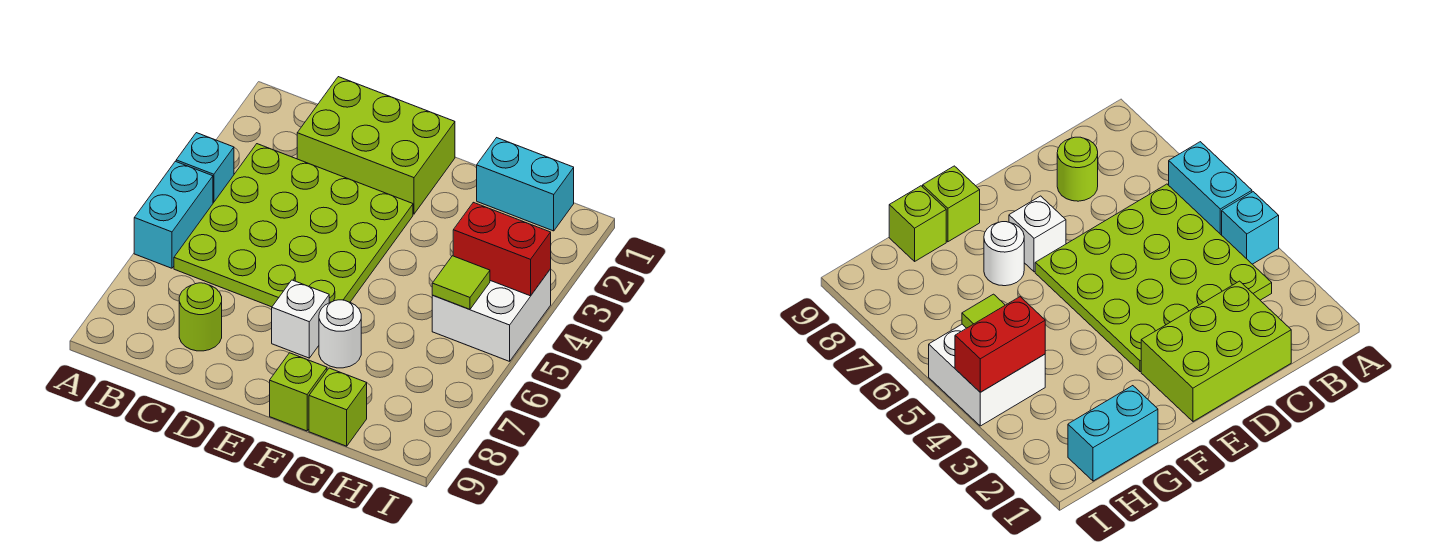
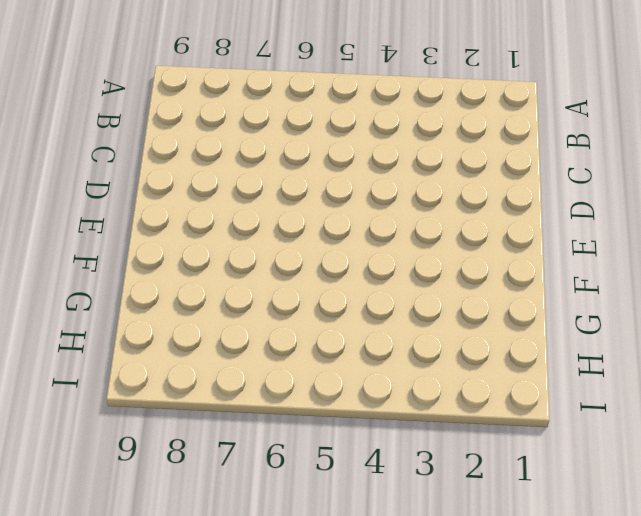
none -> cyan brick A4 level 1
none -> cyan brick A5:A6 level 1
none -> lime plate B3:E6 level 1

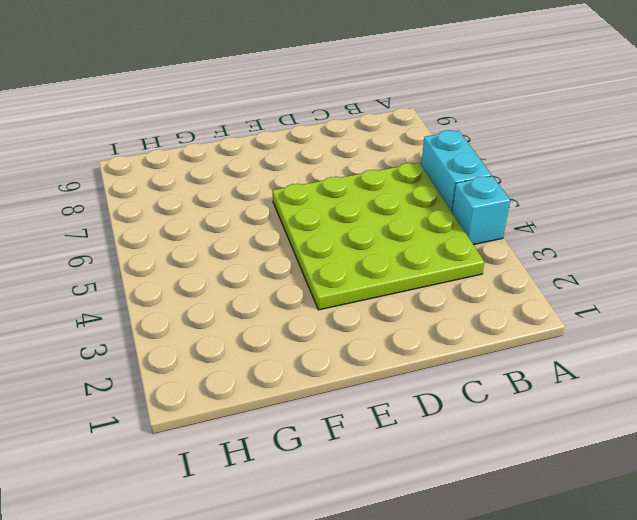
none -> lime brick C1:E2 level 1
none -> lime round brick C8 level 1
none -> white brick E7 level 1

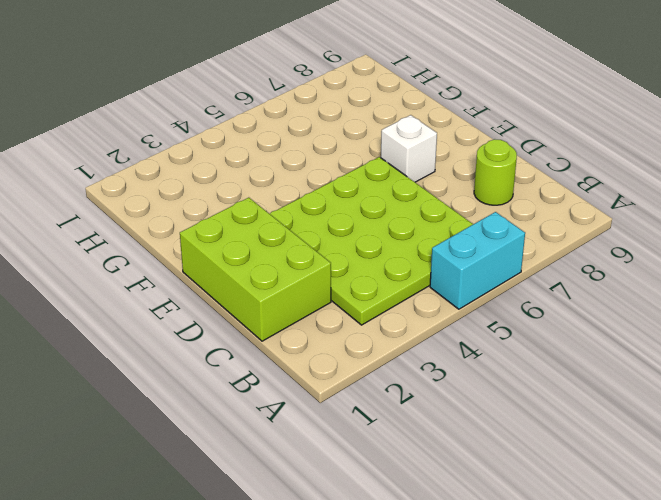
none -> cyan brick A4 level 1
none -> white round brick F7 level 1
none -> lime brick F9 level 1

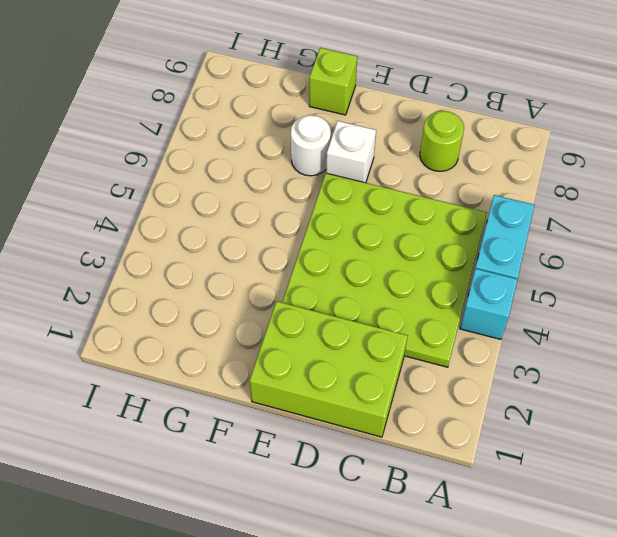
none -> cyan brick G1:H1 level 1
none -> lime brick G9 level 1
none -> white brick H4:I5 level 1

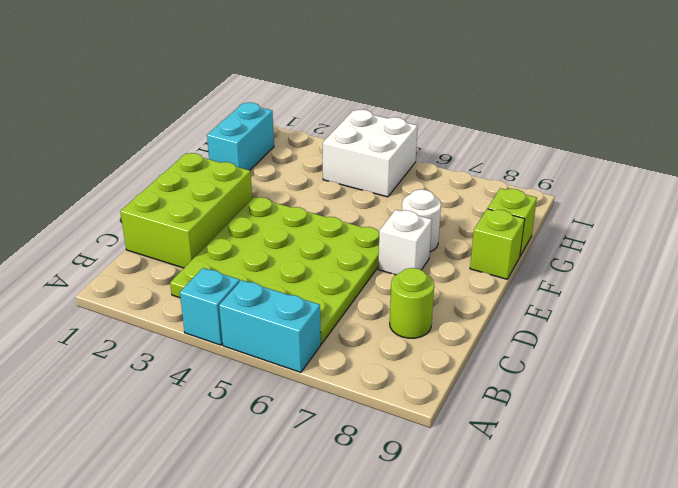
none -> red brick H4:I4 level 2
none -> lime tile H5 level 2

